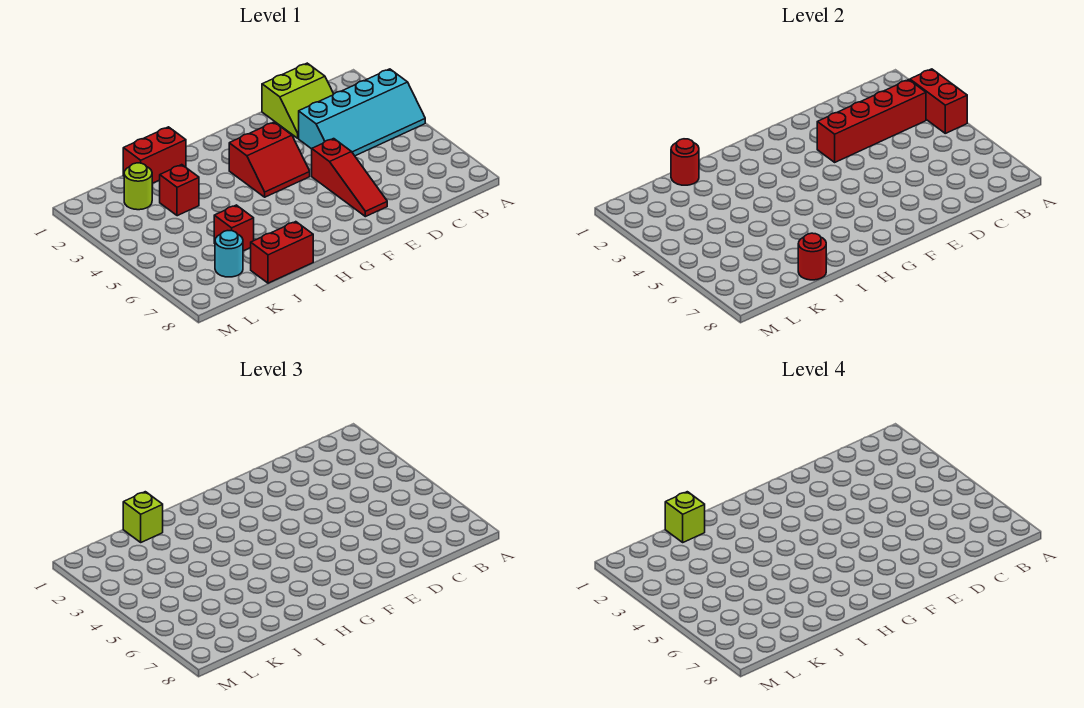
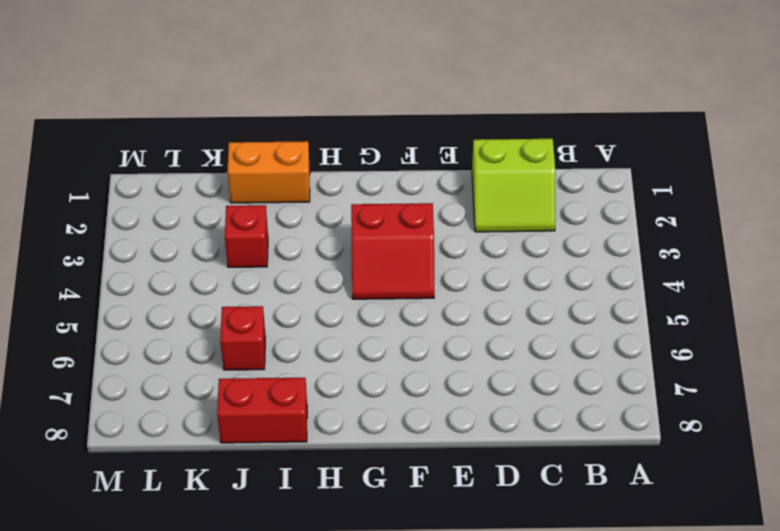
orange brick I1:J1 level 1 -> red brick I1:J1 level 1
none -> cyan slope A3:D4 level 1 top 3
none -> red slope E5:E7 level 1 top 5
none -> lime round brick K2 level 1

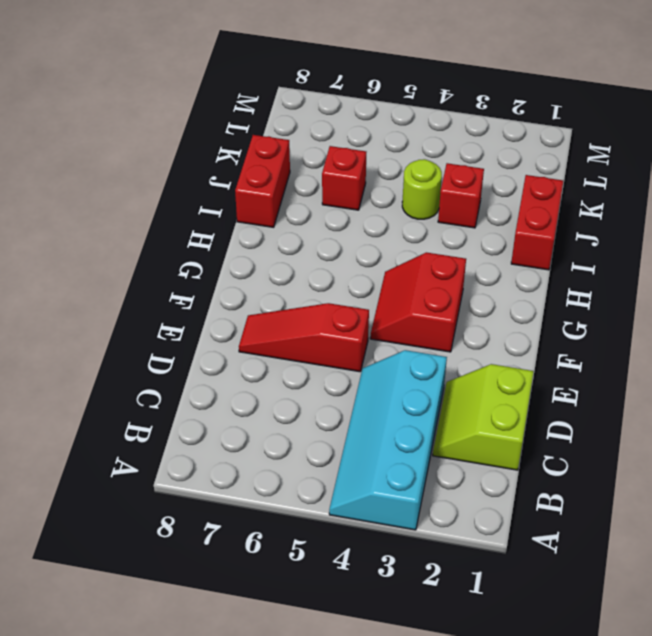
lime round brick J4 level 1 -> lime round brick K2 level 1
none -> cyan round brick K7 level 1
none -> red brick A3:A4 level 2
none -> red brick B3:E3 level 2

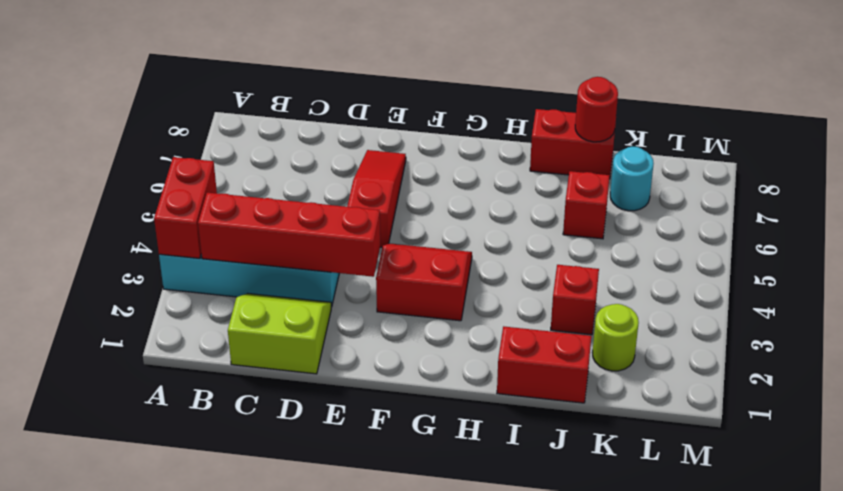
none -> red round brick J1 level 2
none -> lime brick J1 level 3
none -> lime brick J1 level 4

